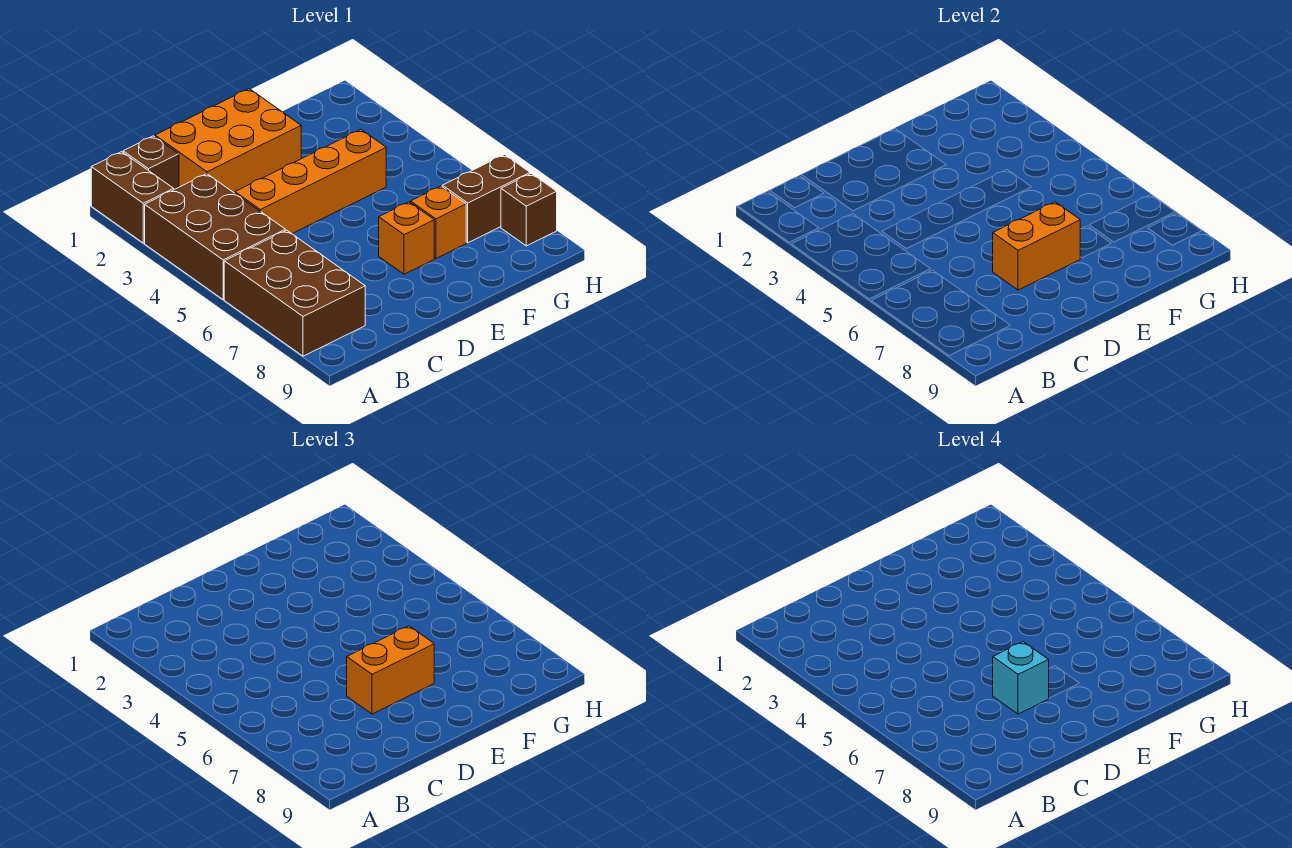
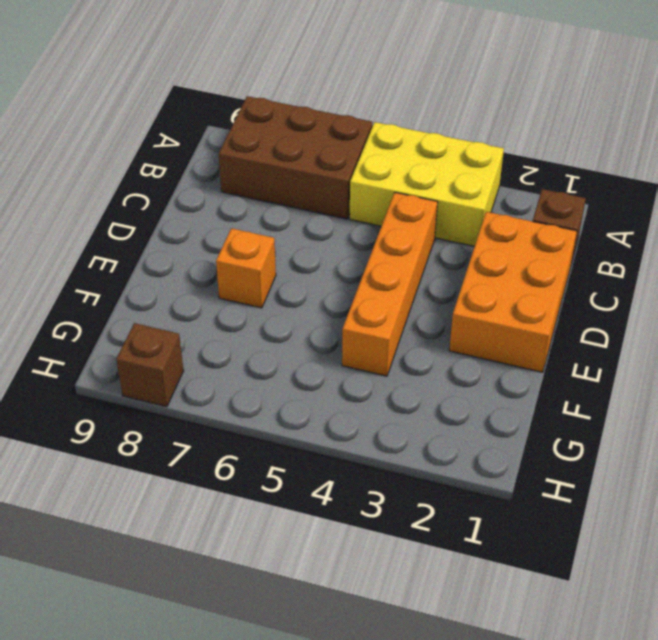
yellow brick A3:B5 level 1 -> brown brick A3:B5 level 1
none -> brown brick A1:A2 level 1
none -> orange brick F7 level 1
none -> brown brick G7:H7 level 1

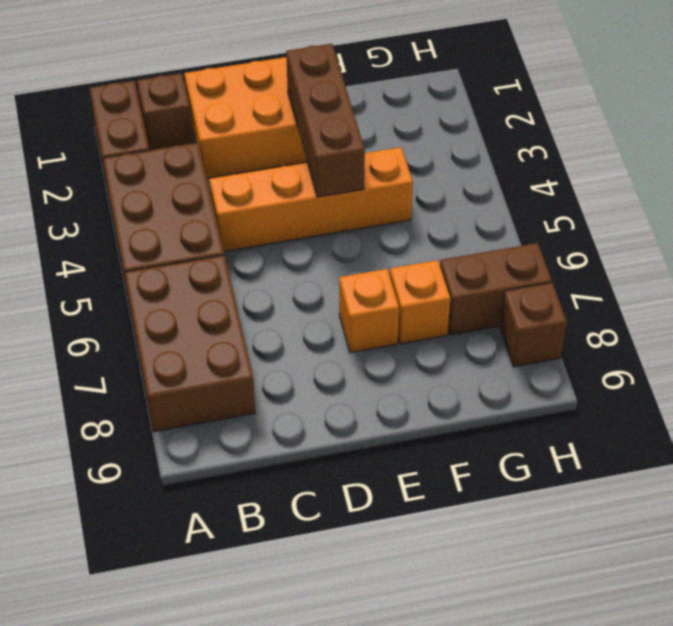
brown brick E2:E4 level 2 -> none
none -> orange brick D7:E7 level 2
none -> orange brick D7:E7 level 3
none -> cyan brick D7 level 4

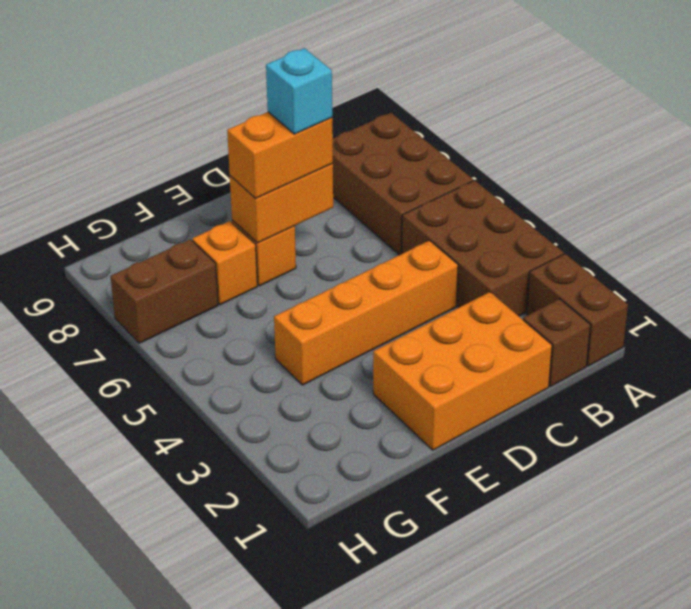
none -> brown brick H8 level 1

